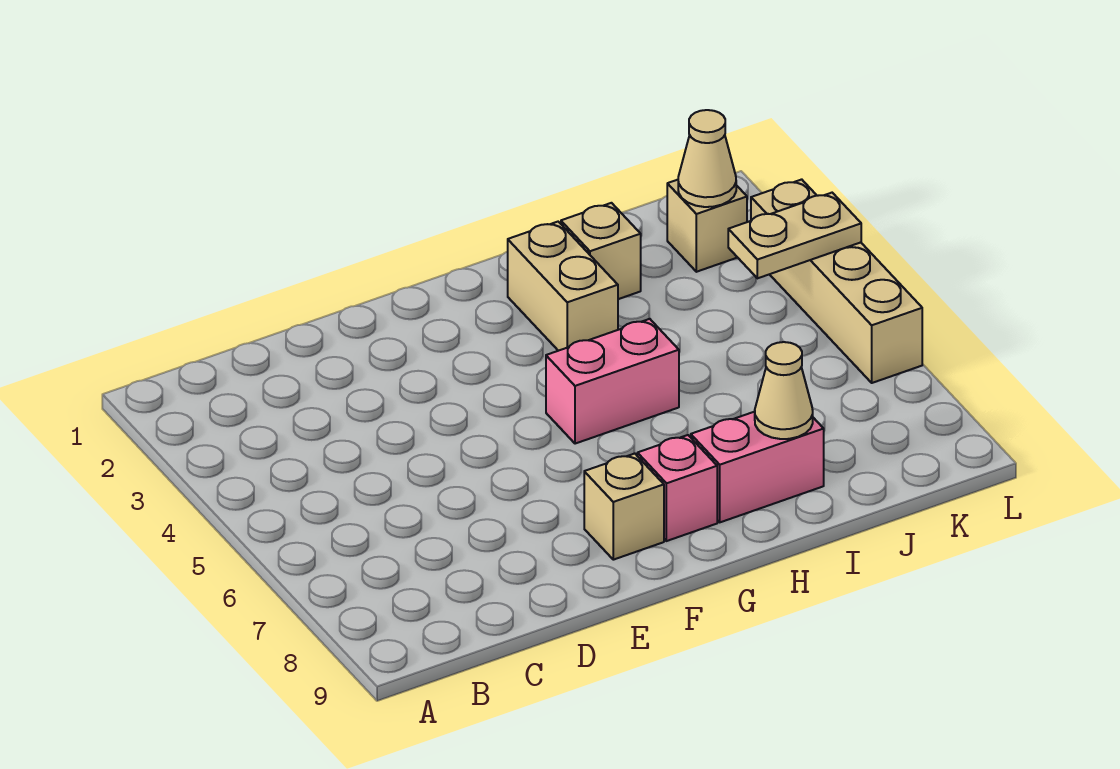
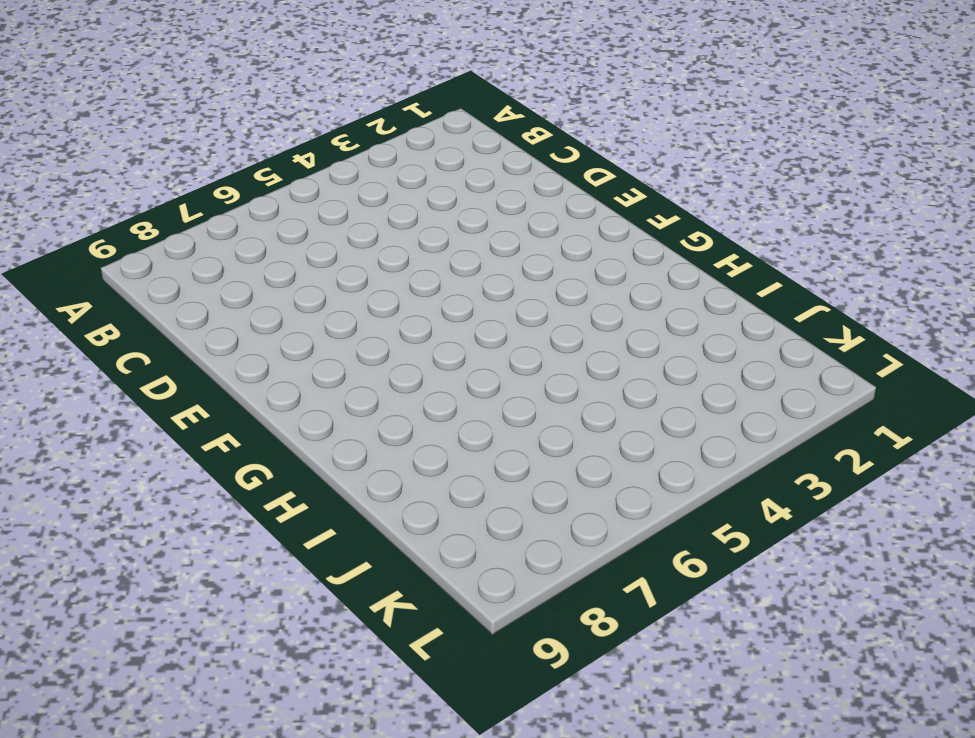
none -> tan brick F8 level 1
none -> pink brick G5:H5 level 1

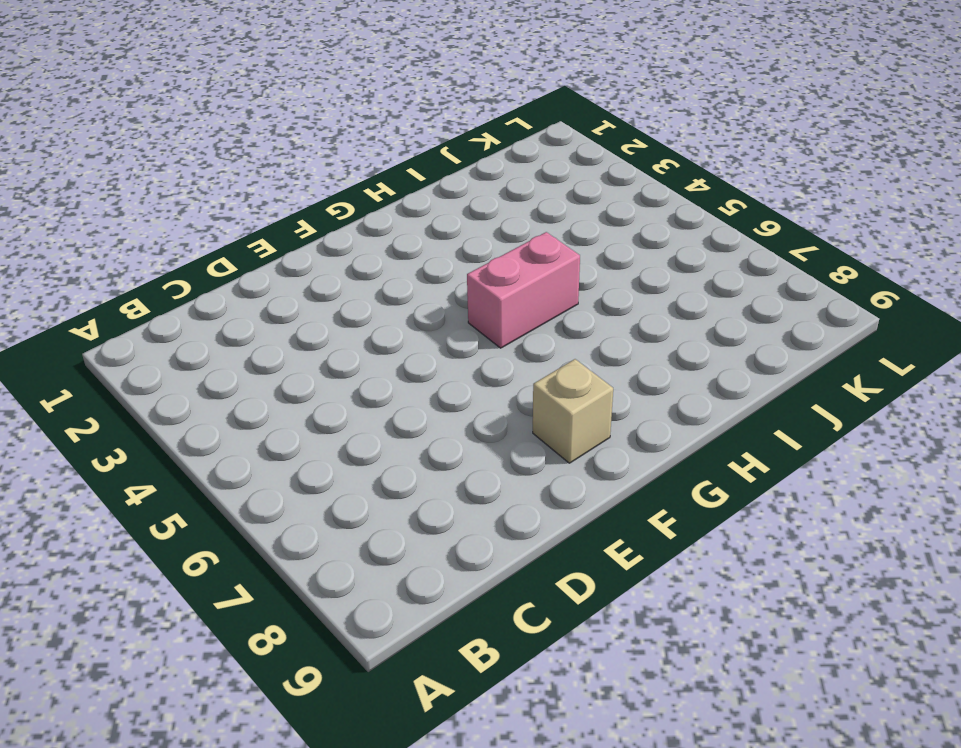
none -> pink brick G8 level 1
none -> tan brick H2:H3 level 1

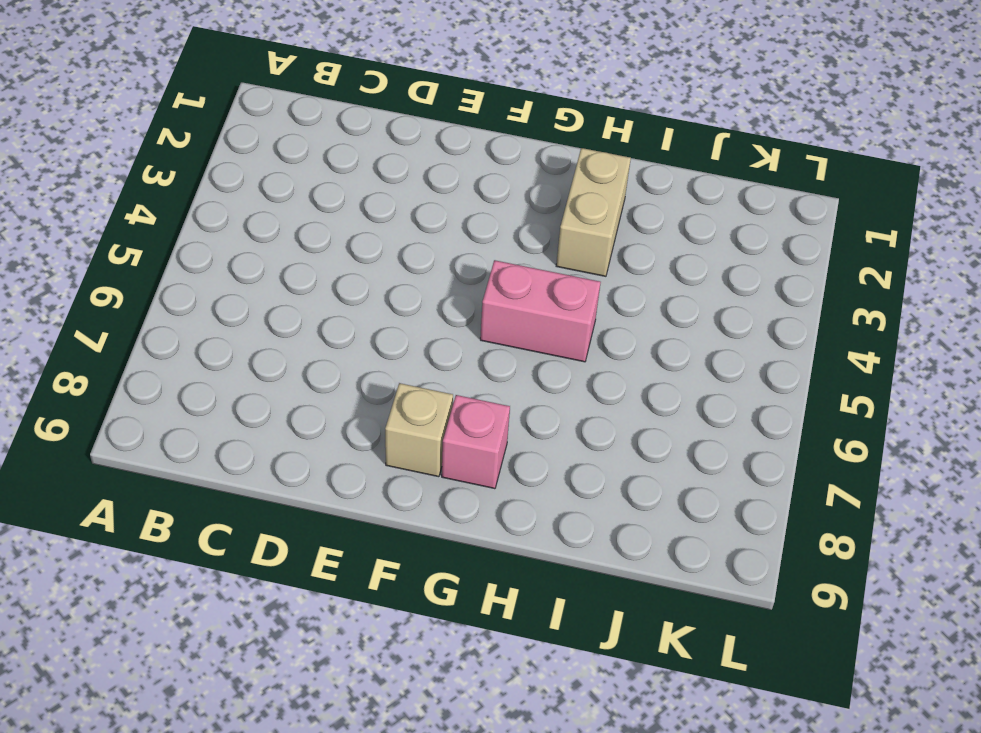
none -> pink brick H8:I8 level 1
none -> tan brick I2 level 1

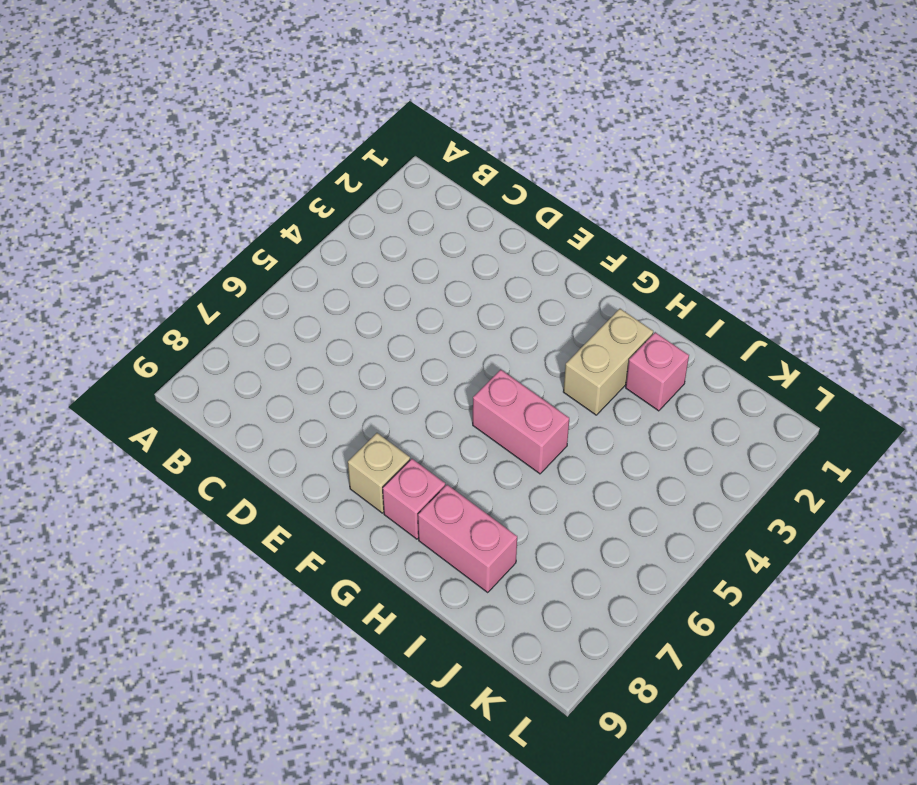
pink brick I2 level 1 -> tan brick I2 level 1
none -> tan brick K2 level 1
none -> tan brick L3:L6 level 1

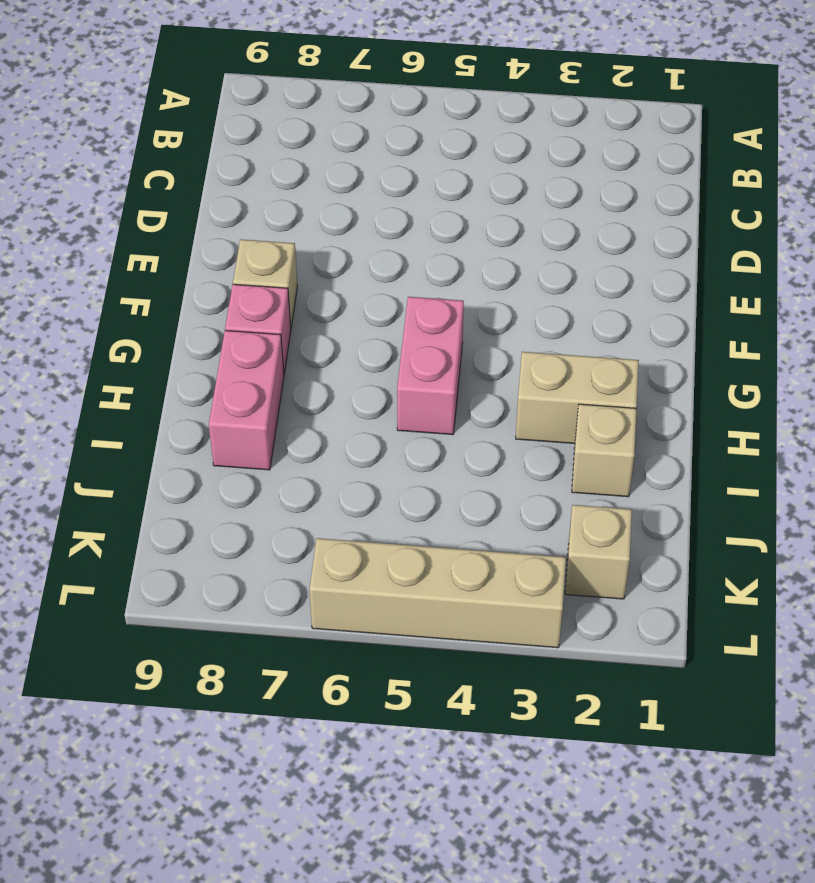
none -> tan cone I8 level 2
none -> tan cone K2 level 2

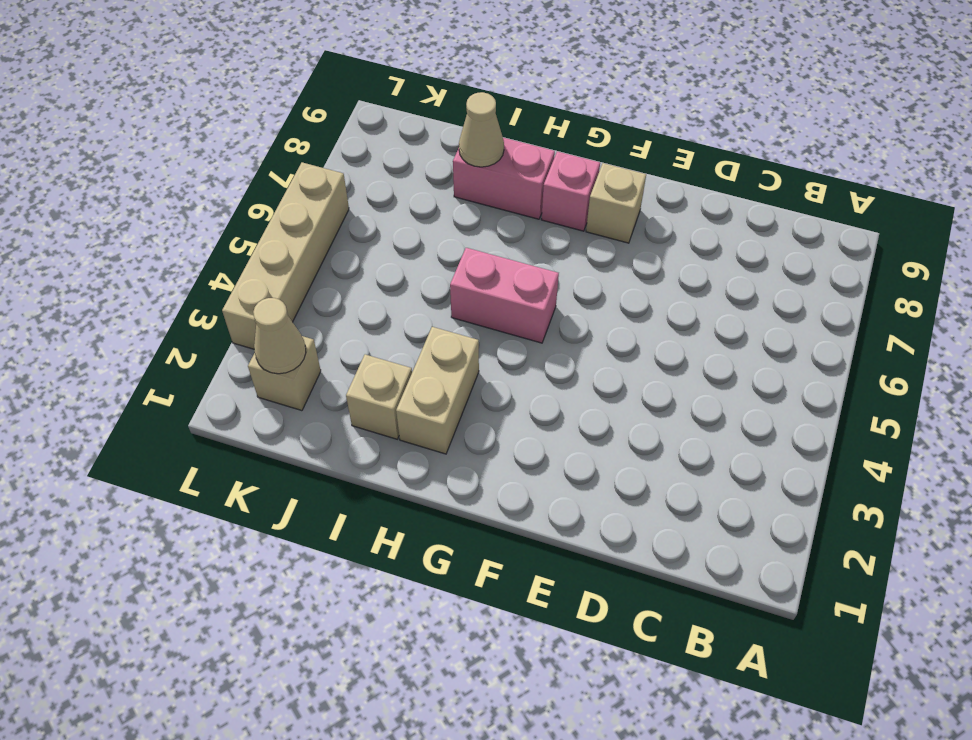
none -> tan plate K4:L4 level 2

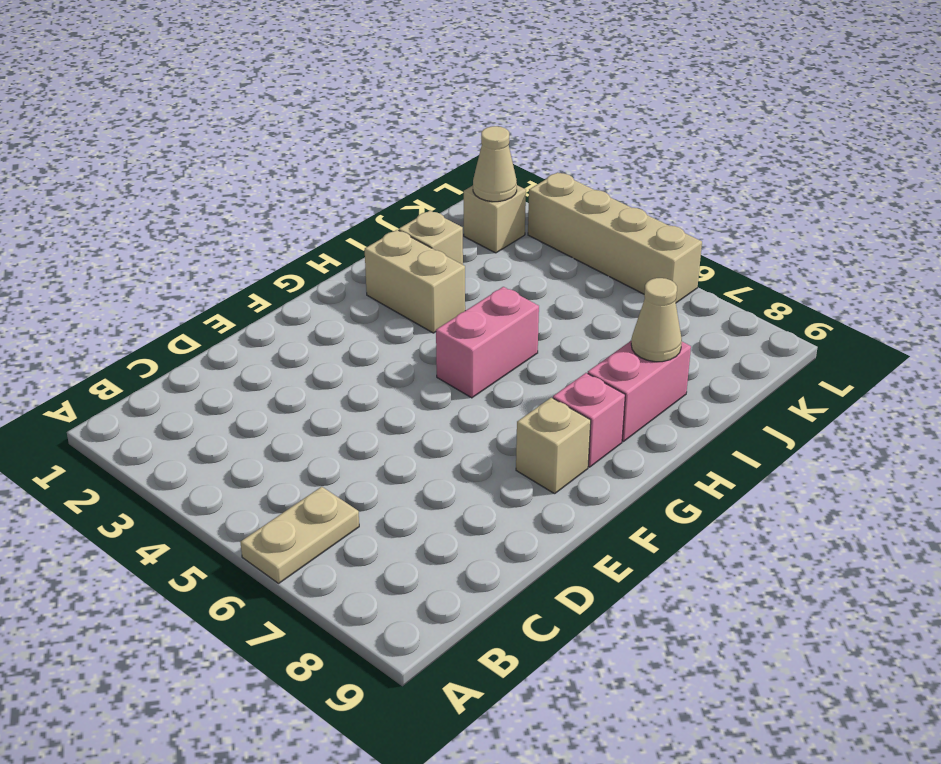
tan plate A6:B6 level 1 -> tan plate K4:L4 level 2

